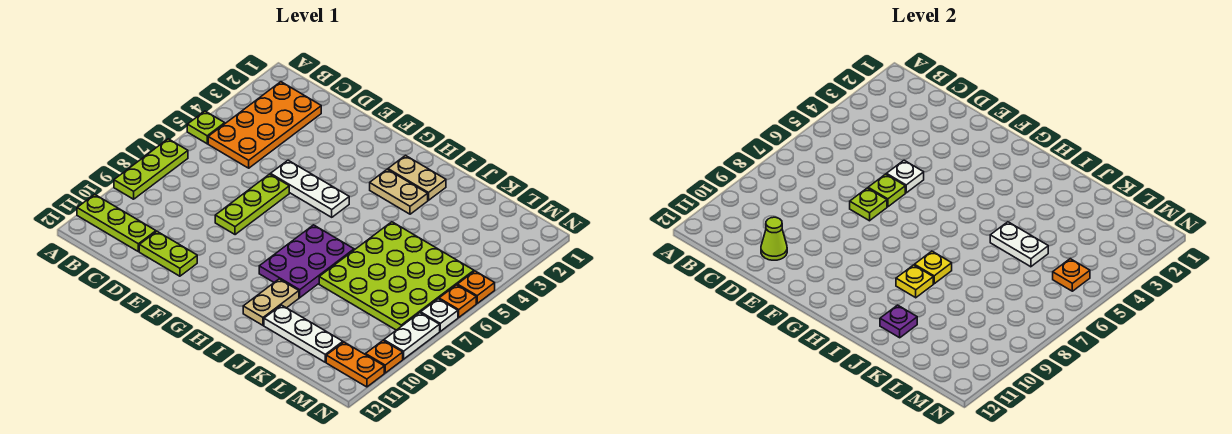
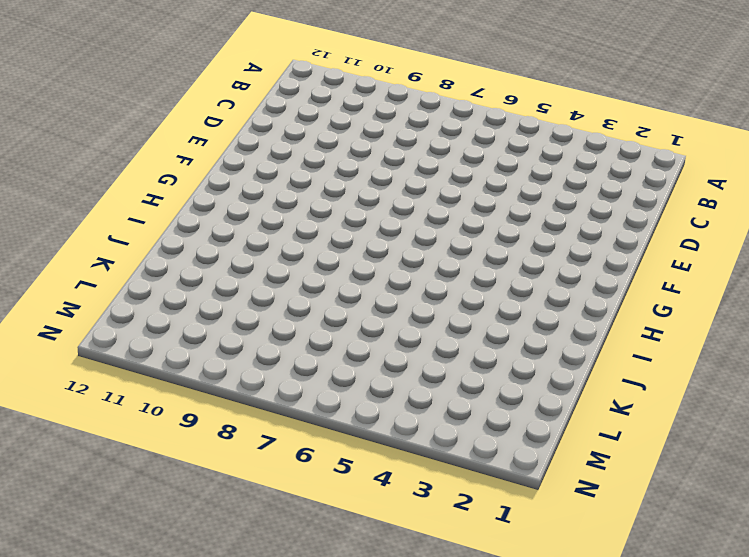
none -> lime plate A5 level 1
none -> lime plate A7:A9 level 1
none -> lime plate A11:C11 level 1

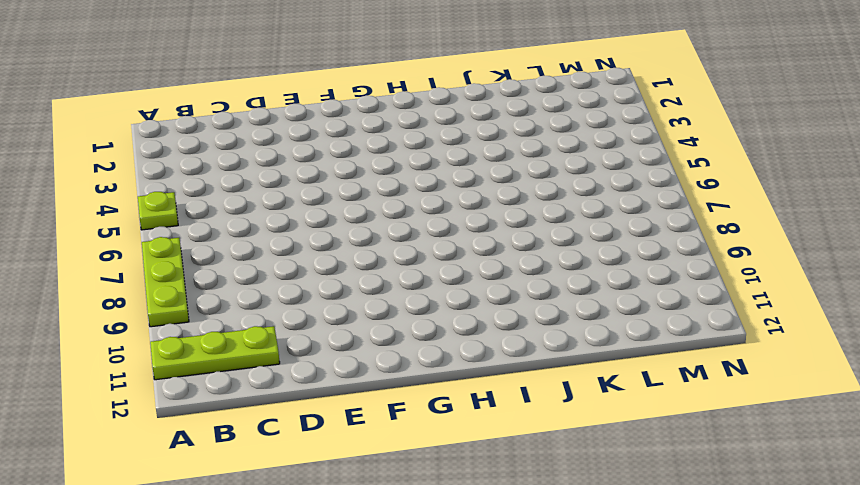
none -> orange plate B2:C5 level 1
none -> lime plate D11:E11 level 1
none -> white plate E5:G5 level 1

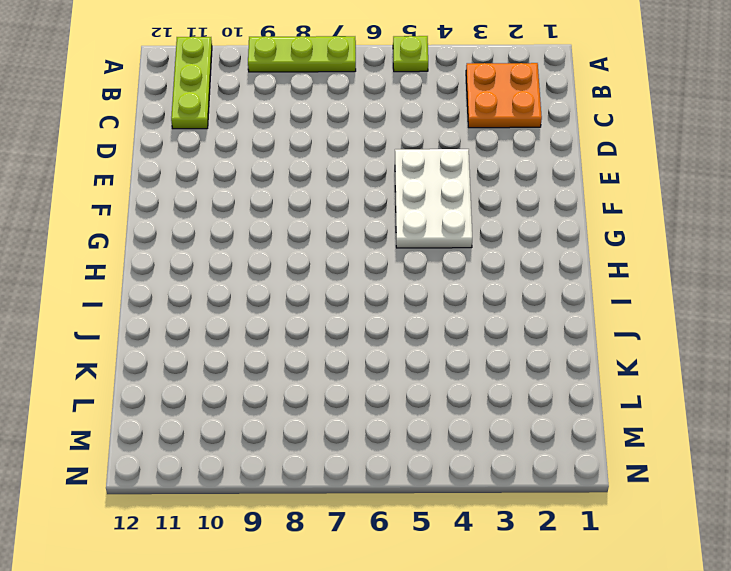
orange plate B2:C3 level 1 -> orange plate B2:C5 level 1
white plate E4:G5 level 1 -> white plate E5:G5 level 1
none -> lime plate D11:E11 level 1
none -> lime plate E6:E8 level 1
none -> tan plate H2:I2 level 1

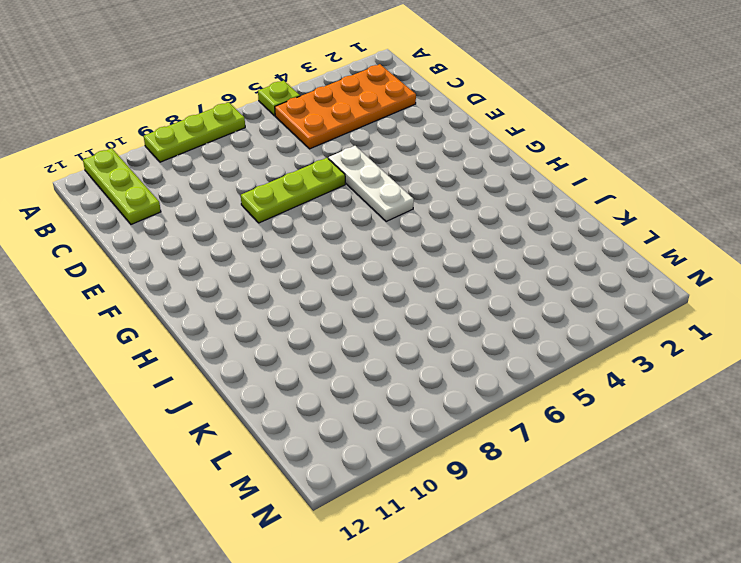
none -> lime plate D11:E11 level 1
none -> tan plate H2:I2 level 1
none -> tan plate H3:I3 level 1

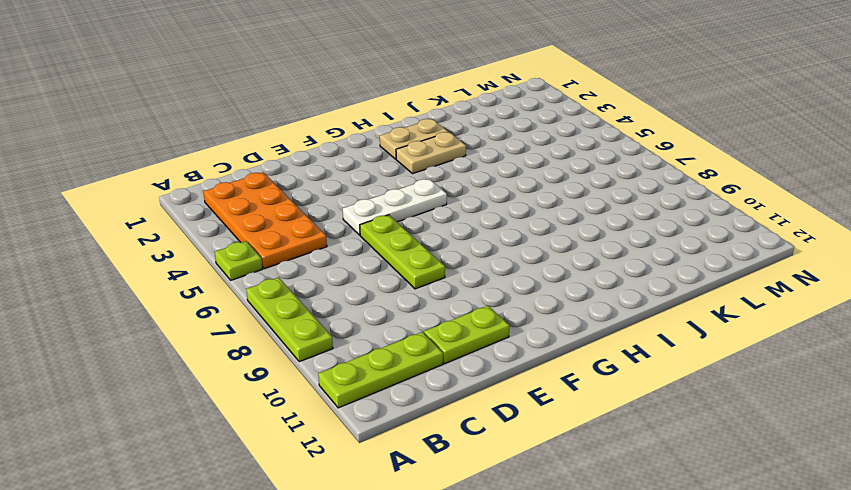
none -> purple plate H7:I9 level 1
none -> tan plate I10:I11 level 1
none -> lime plate J5:M8 level 1

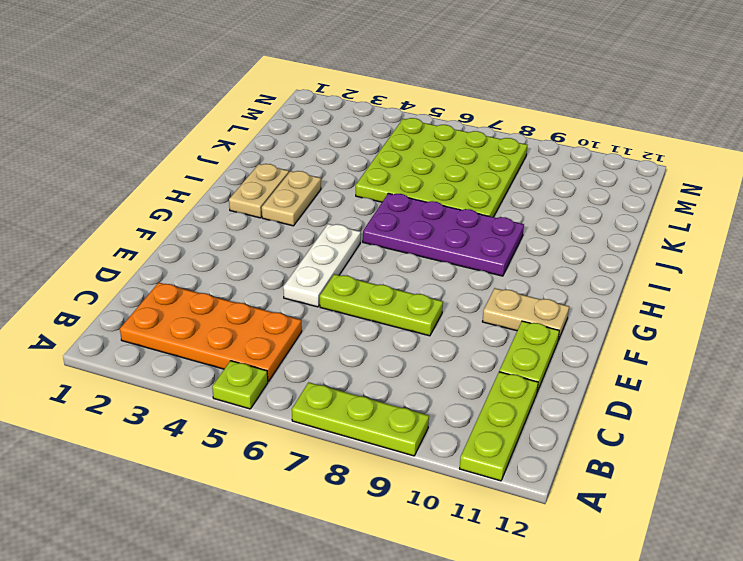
tan plate F10:F11 level 1 -> tan plate I10:I11 level 1
purple plate H6:I9 level 1 -> purple plate H7:I9 level 1
none -> white plate J11:L11 level 1
none -> orange plate M11:N11 level 1
none -> orange plate N5 level 1

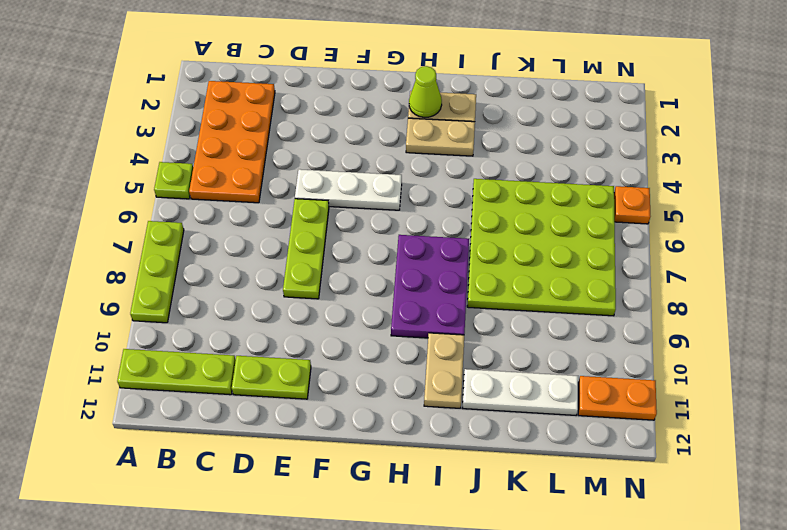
lime cone H2 level 2 -> lime cone D11 level 2
none -> orange plate N6 level 1
none -> white plate N7 level 1
none -> white plate N8:N9 level 1

